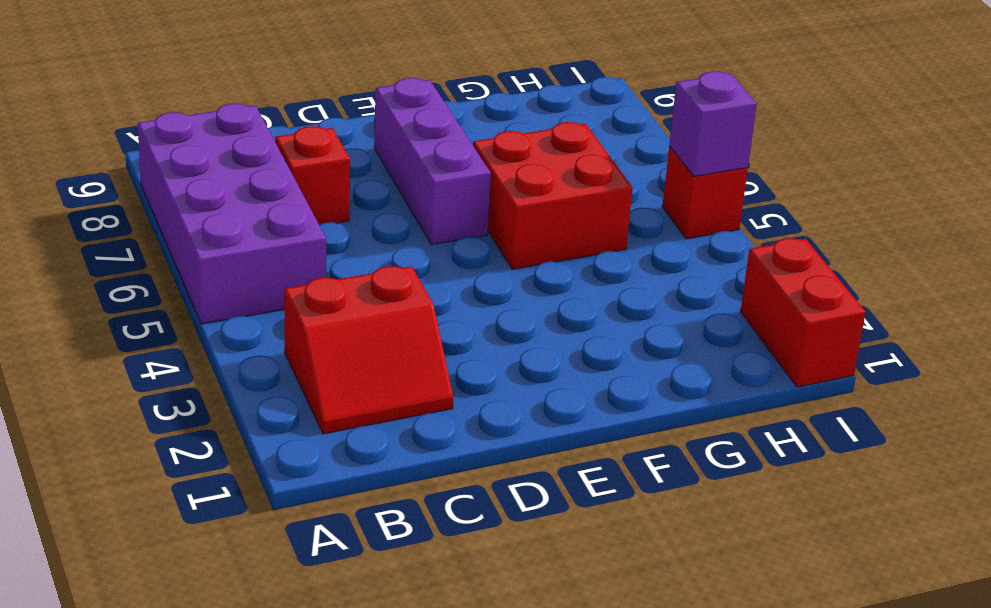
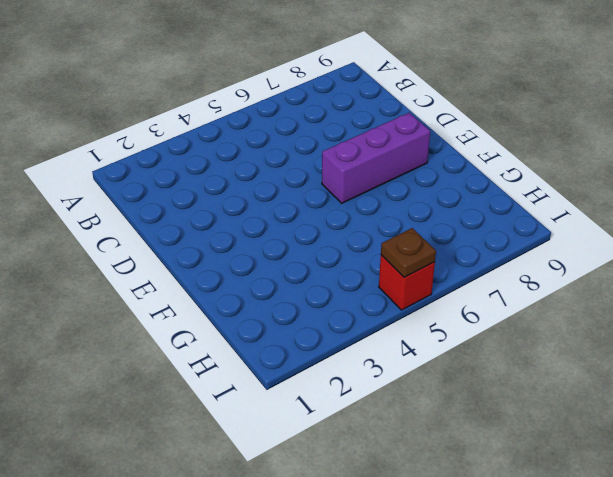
brown plate I5 level 2 -> purple brick I5 level 2
none -> purple brick A5:B8 level 1
none -> red slope B2:C3 level 1 top 3

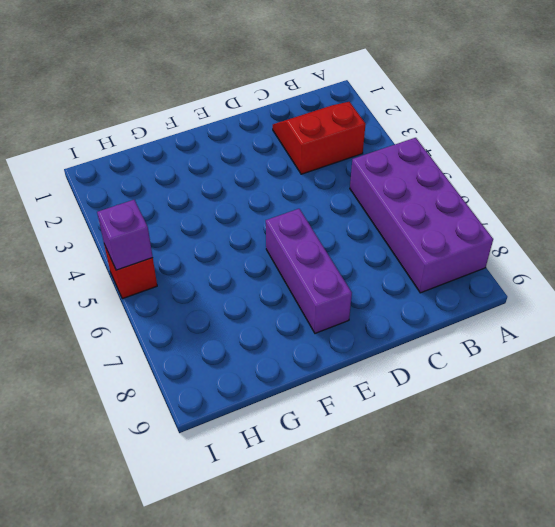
none -> red brick C7 level 1
none -> red brick F5:G6 level 1

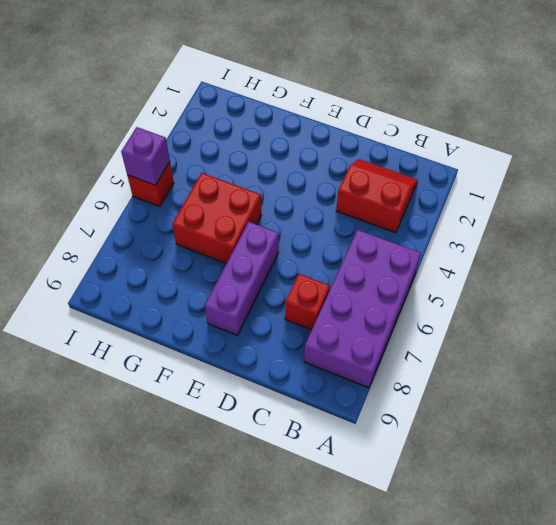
none -> red brick I1:I2 level 1

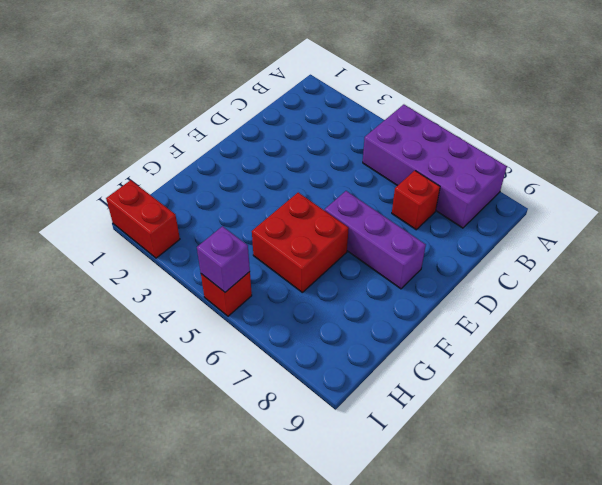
none -> red slope B2:C3 level 1 top 3

